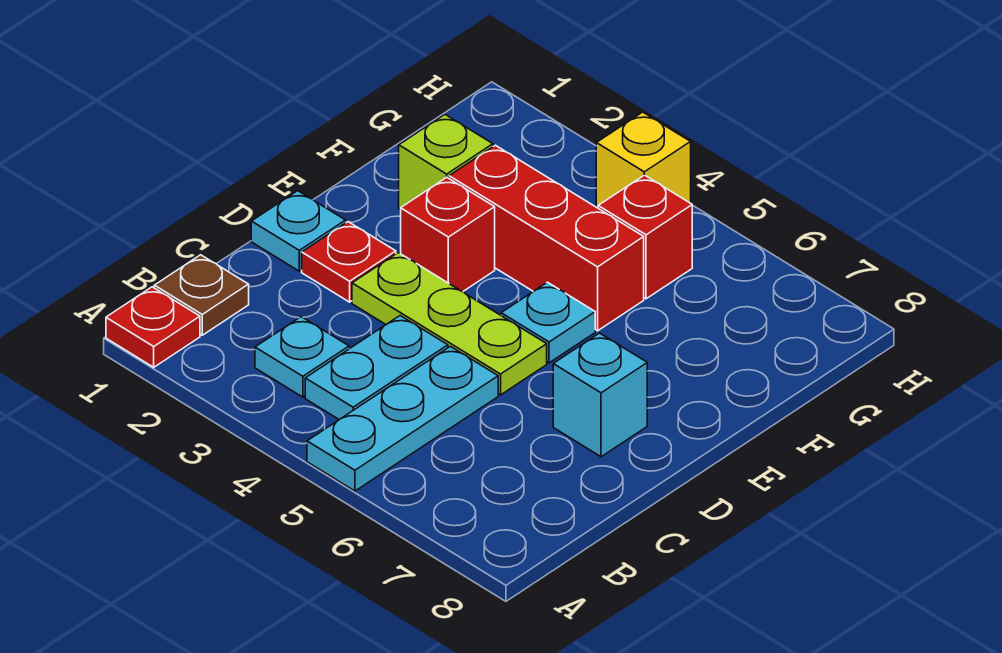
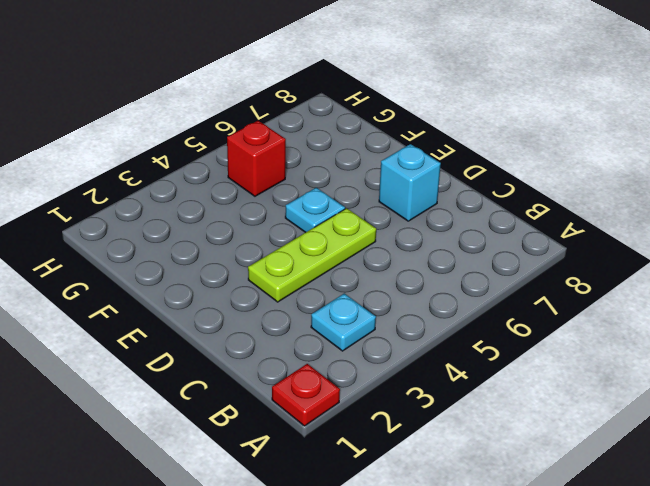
none -> cyan plate A5:C5 level 1
none -> brown plate B1 level 1
none -> cyan plate B4:C4 level 1

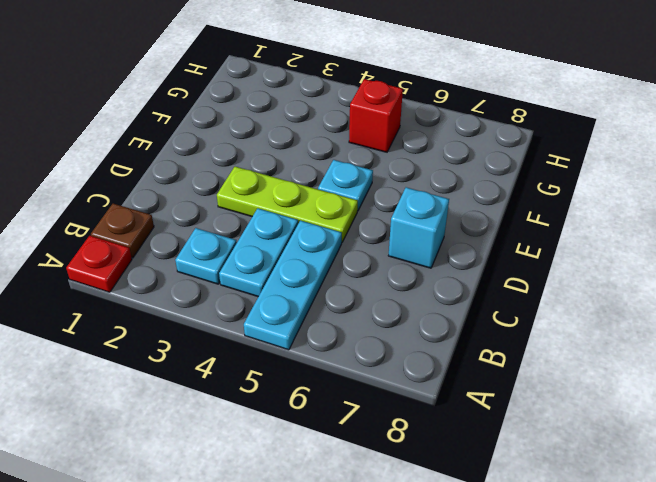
none -> cyan plate D1 level 1
none -> red plate D2 level 1
none -> red brick E3 level 1

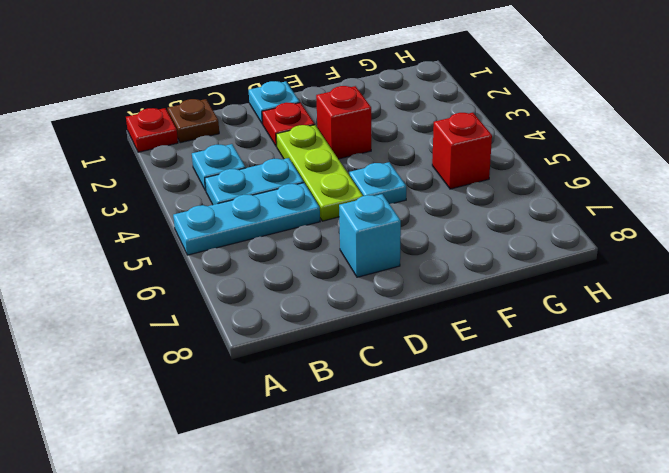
none -> lime brick F2 level 1
none -> red brick F3:F5 level 1
none -> yellow brick H4 level 1

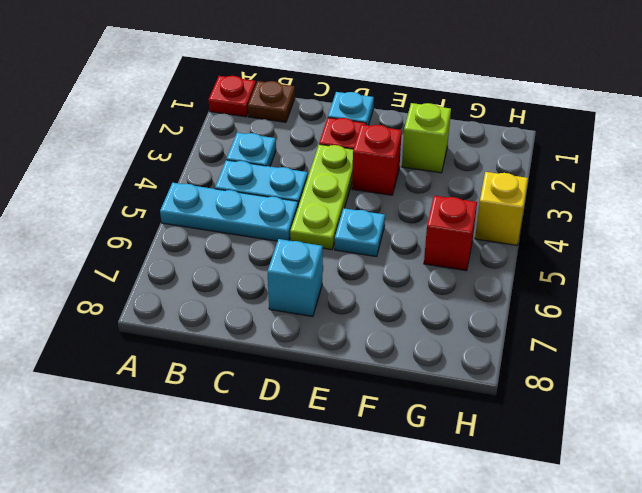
none -> red brick F3:F5 level 1

